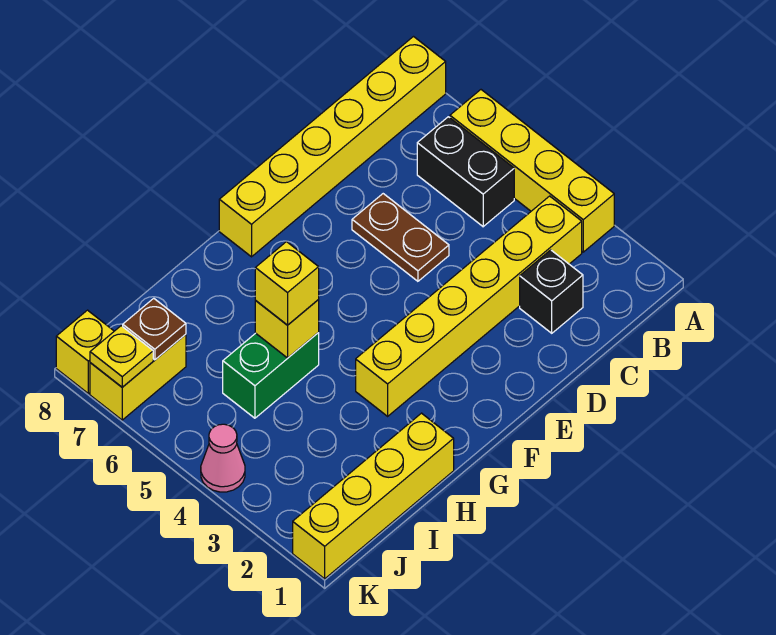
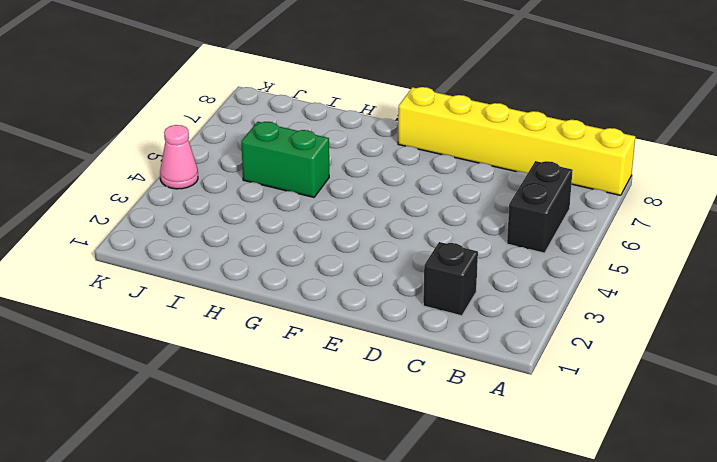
none -> yellow brick A3:A6 level 1
none -> yellow brick B3:G3 level 1
none -> brown plate D5:D6 level 1

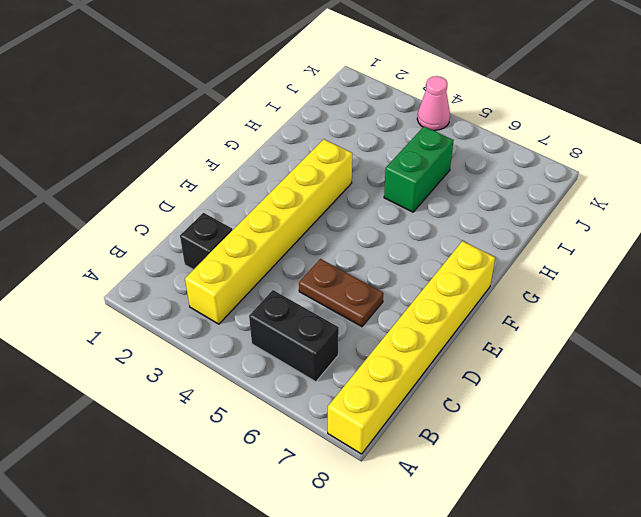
none -> yellow brick A3:A6 level 1
none -> yellow brick H1:K1 level 1
none -> yellow brick J7:K7 level 1

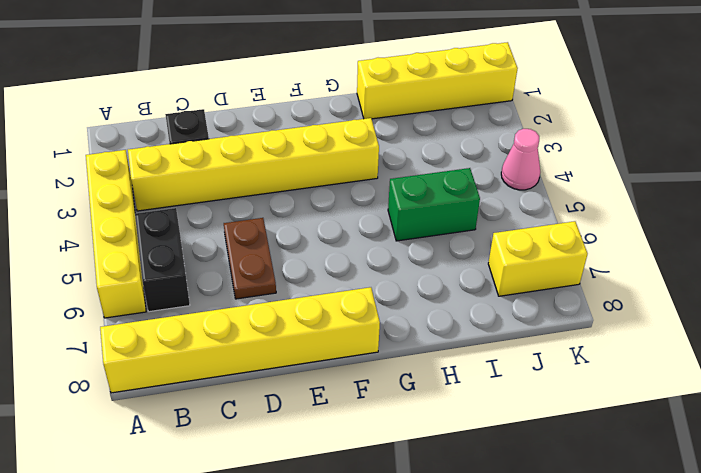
none -> yellow brick K8 level 1
none -> yellow brick H5 level 2
none -> brown plate J7 level 2

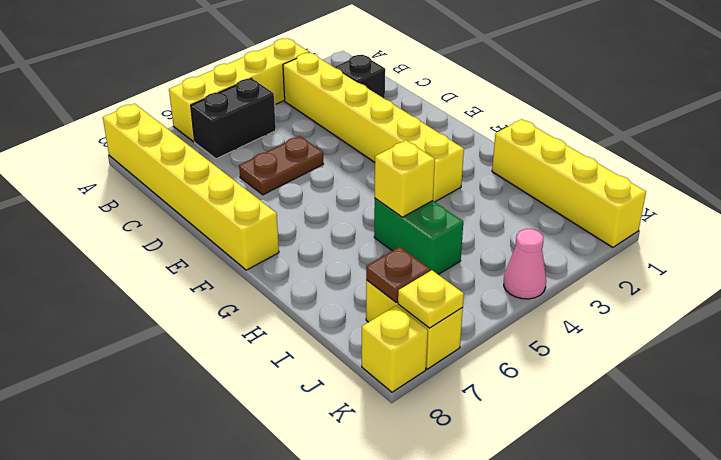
none -> yellow brick H5 level 3

